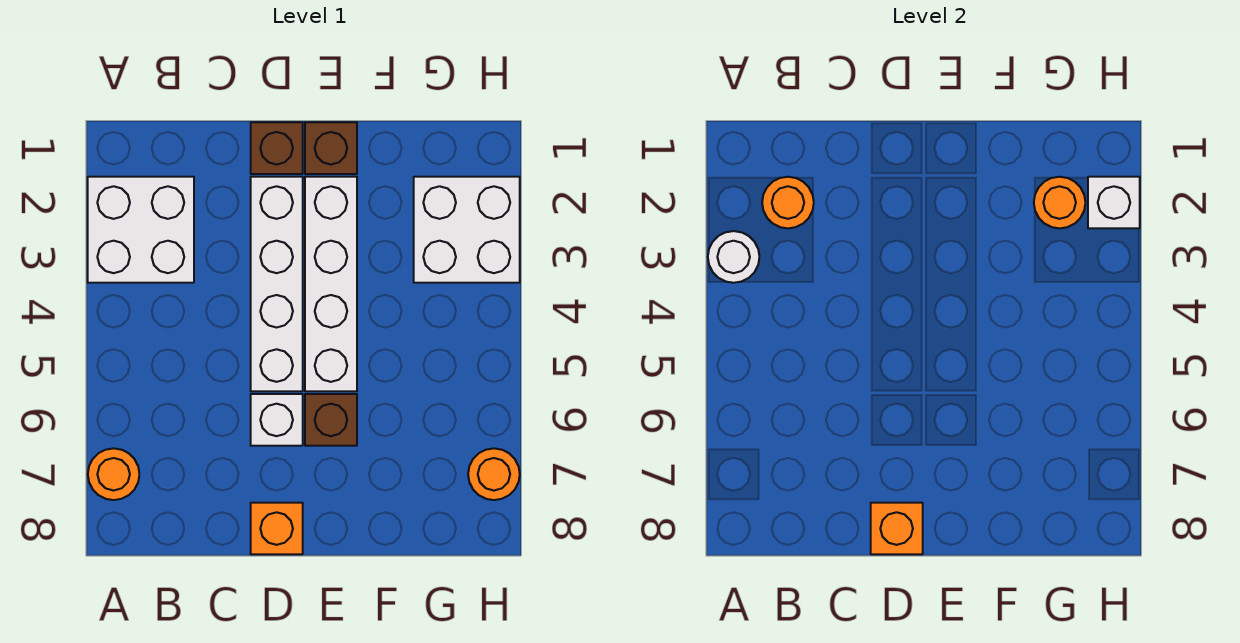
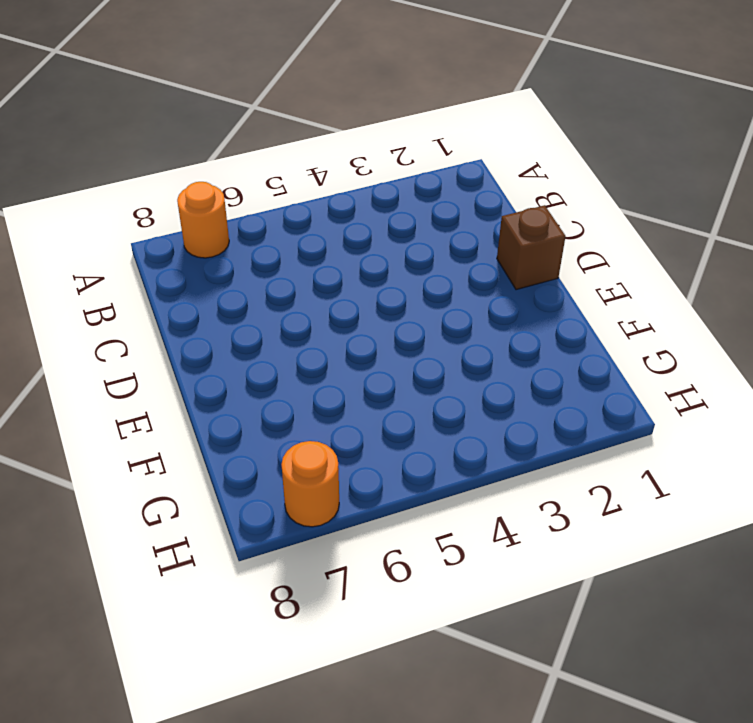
none -> white brick A2:B3 level 1
none -> white brick D2:D5 level 1
none -> white brick D6 level 1

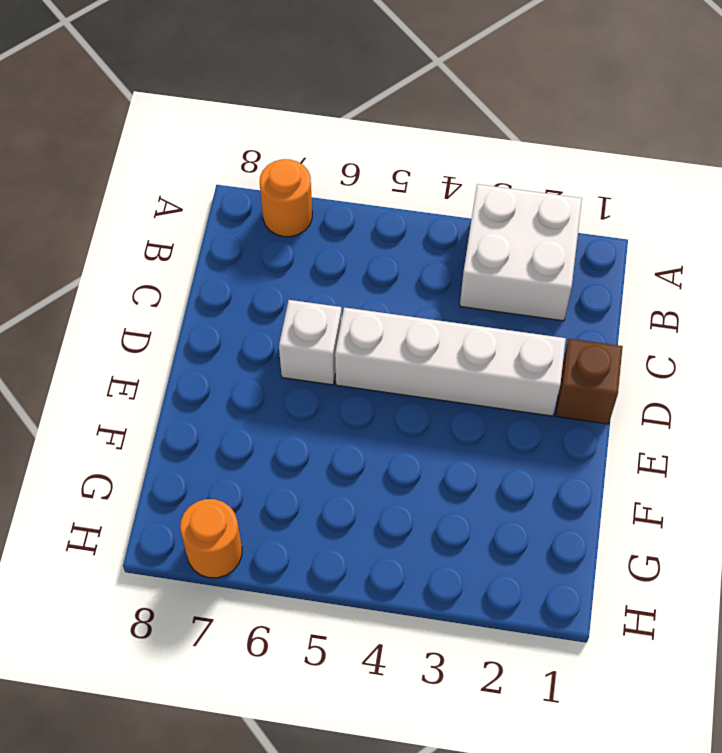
none -> orange brick D8 level 1
none -> brown brick E1 level 1
none -> white brick E2:E5 level 1

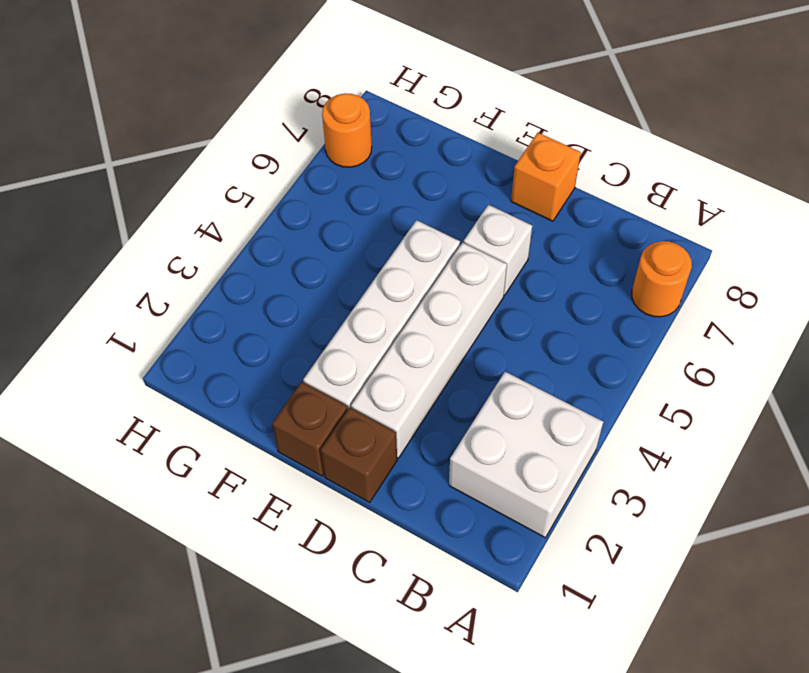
none -> brown brick E6 level 1
none -> white brick G2:H3 level 1
none -> white round brick A3 level 2

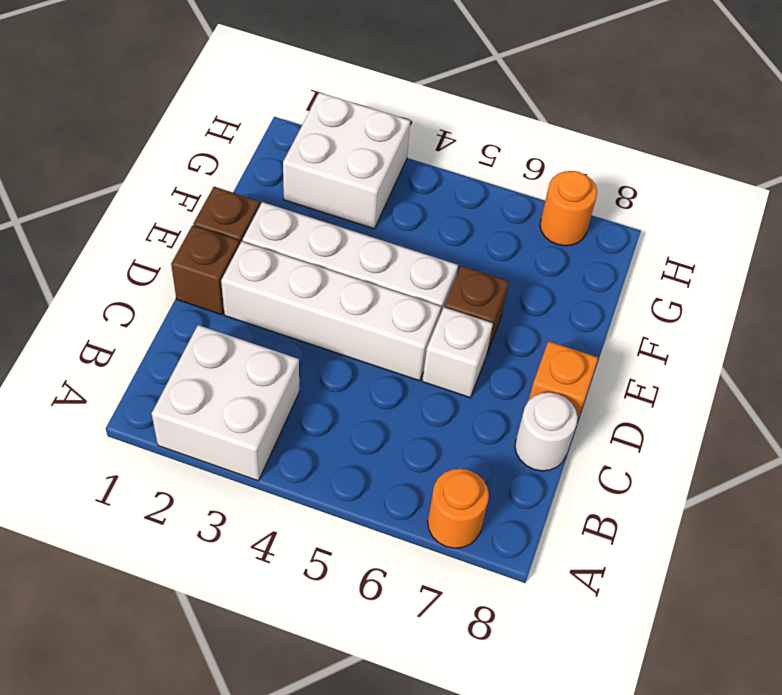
white round brick C8 level 1 -> white round brick A3 level 2
none -> orange round brick B2 level 2
none -> orange brick D8 level 2
none -> orange round brick G2 level 2

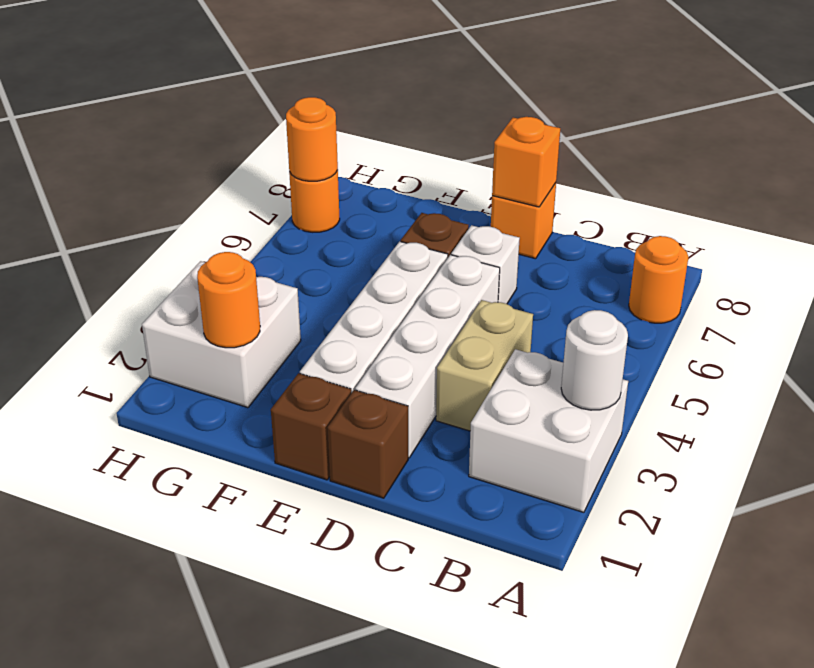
tan brick C3:C4 level 1 -> none
orange round brick H7 level 2 -> orange round brick B2 level 2
none -> white brick H2 level 2

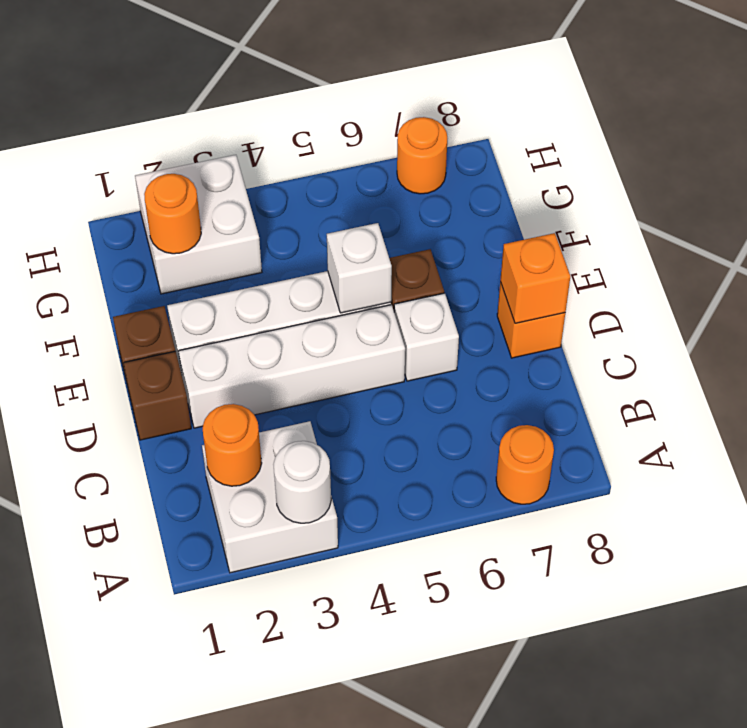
white brick E5 level 2 -> white brick H2 level 2

